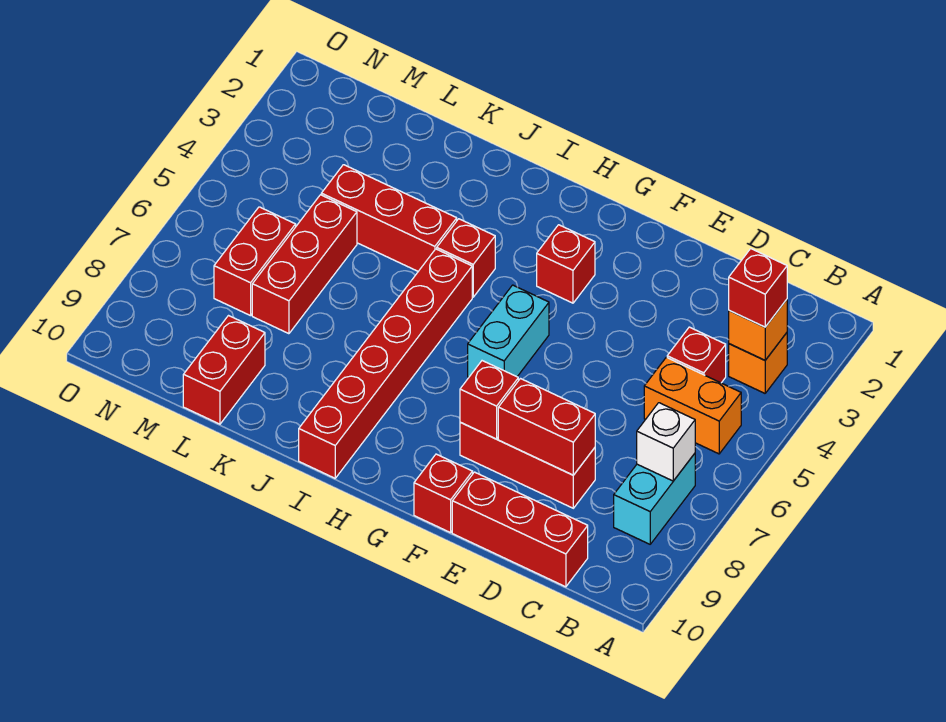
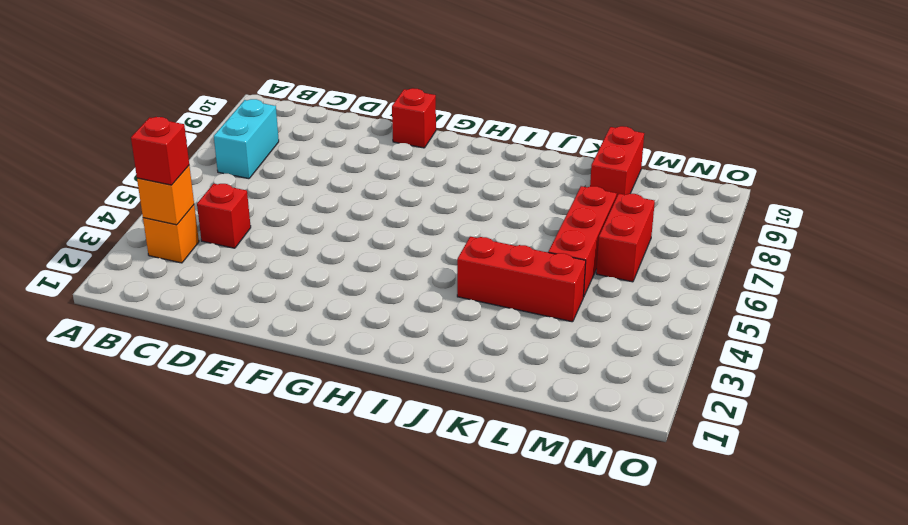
none -> orange brick B5:C5 level 1
none -> red brick C10:E10 level 1
none -> red brick D8:F8 level 1

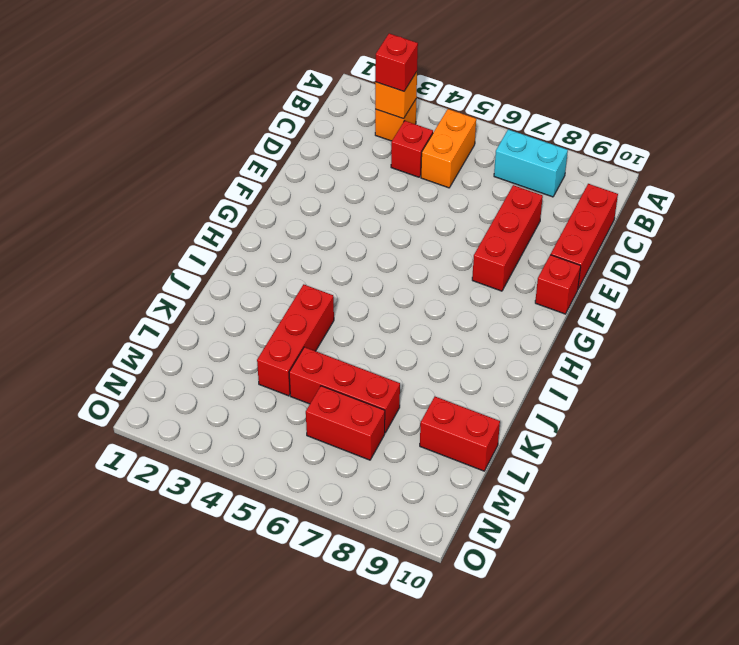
none -> red brick G3 level 1
none -> cyan brick G5:G6 level 1
none -> red brick I4 level 1

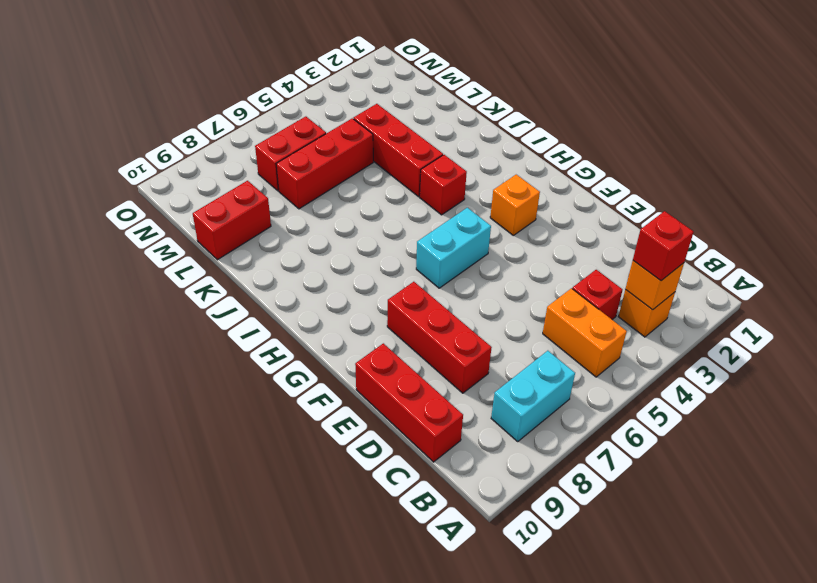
orange brick G3 level 1 -> red brick G3 level 1
none -> red brick F10 level 1
none -> red brick I5:I10 level 1
none -> white brick B7 level 2

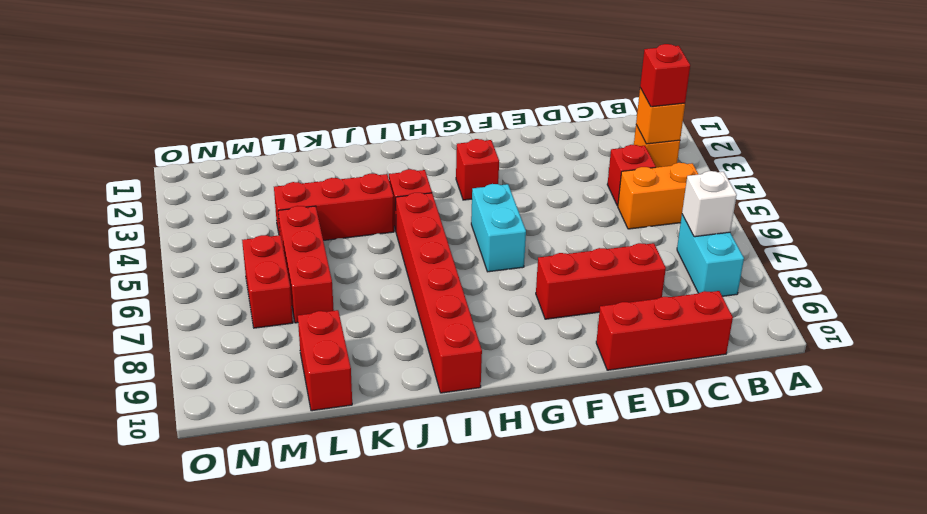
none -> red brick F10 level 1
none -> red brick D8:E8 level 2
none -> red brick F8 level 2

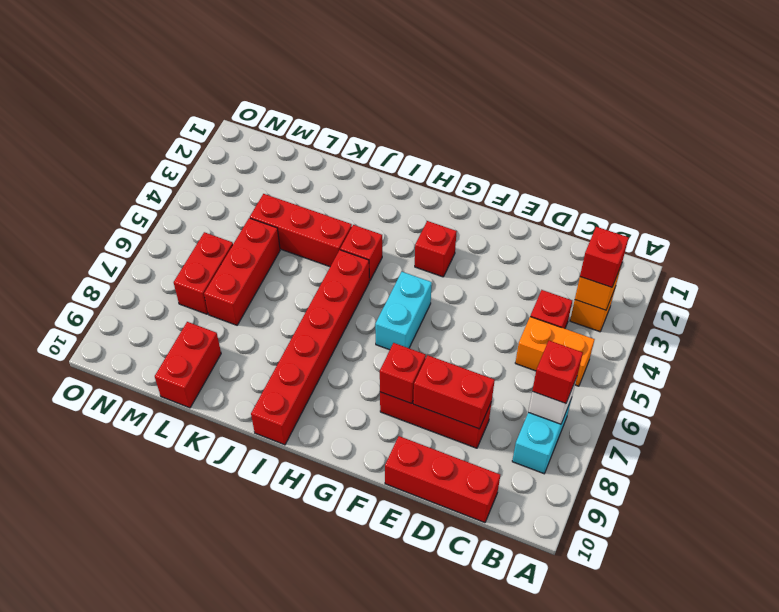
red brick B7 level 3 -> red brick F10 level 1

